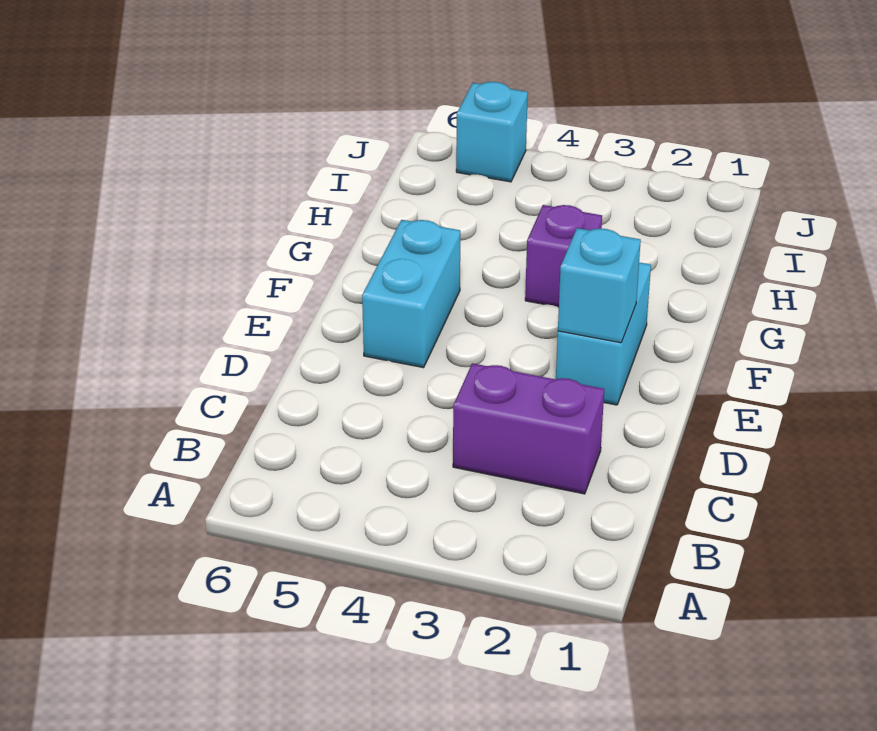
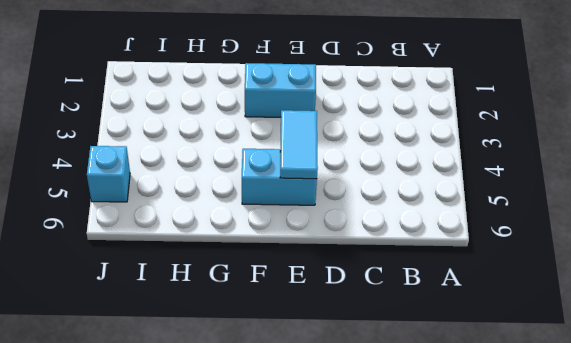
cyan tile E4:E5 level 2 -> none
none -> purple brick C2:C3 level 1
none -> purple brick G3 level 1

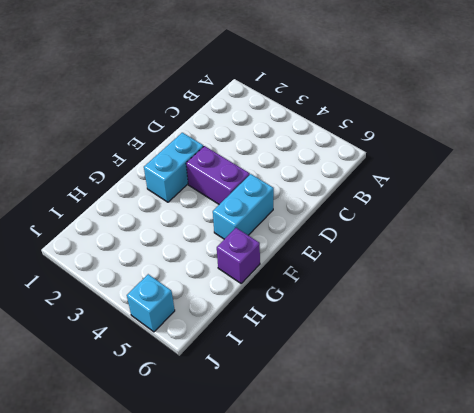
purple brick E3:E4 level 1 -> purple brick C2:C3 level 1
purple brick G6 level 1 -> purple brick G3 level 1
none -> cyan brick E2 level 2

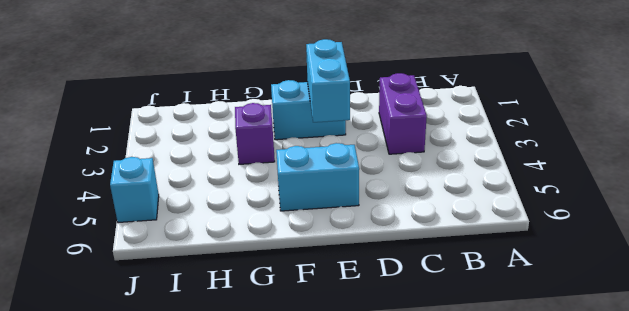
cyan brick E2:E3 level 2 -> cyan brick E2 level 2

